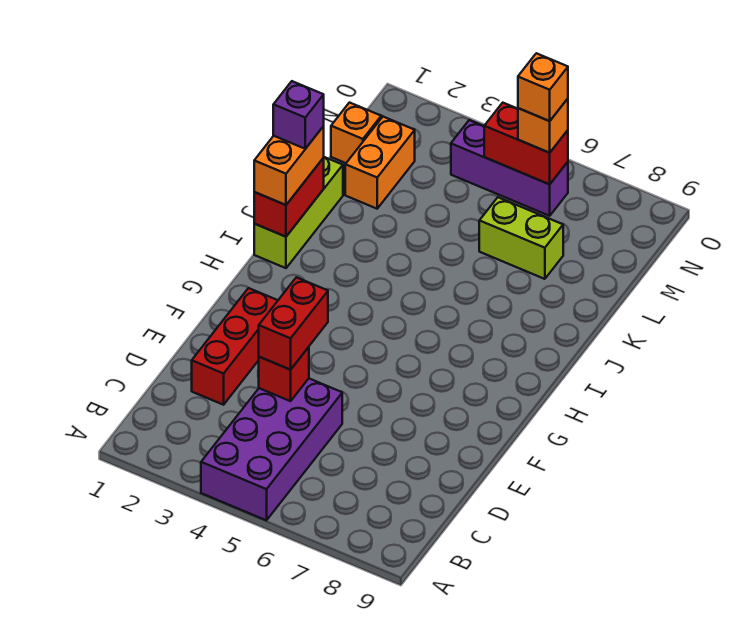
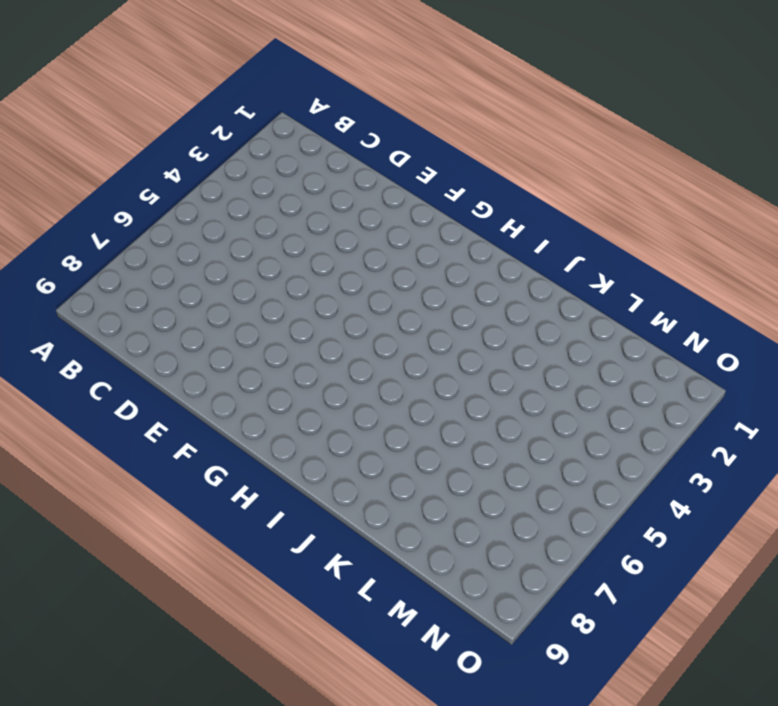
none -> purple brick A4:D5 level 1
none -> red brick D2:F2 level 1
none -> lime brick I1:K1 level 1

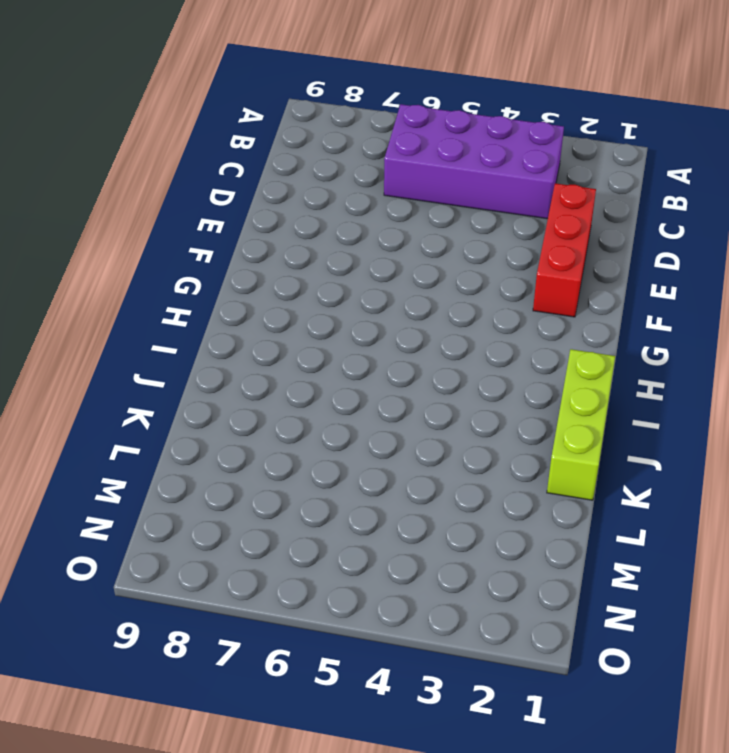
purple brick B3:C6 level 1 -> purple brick A4:D5 level 1
none -> orange brick L2:M2 level 1
none -> lime brick L6:L7 level 1
none -> orange brick M1 level 1

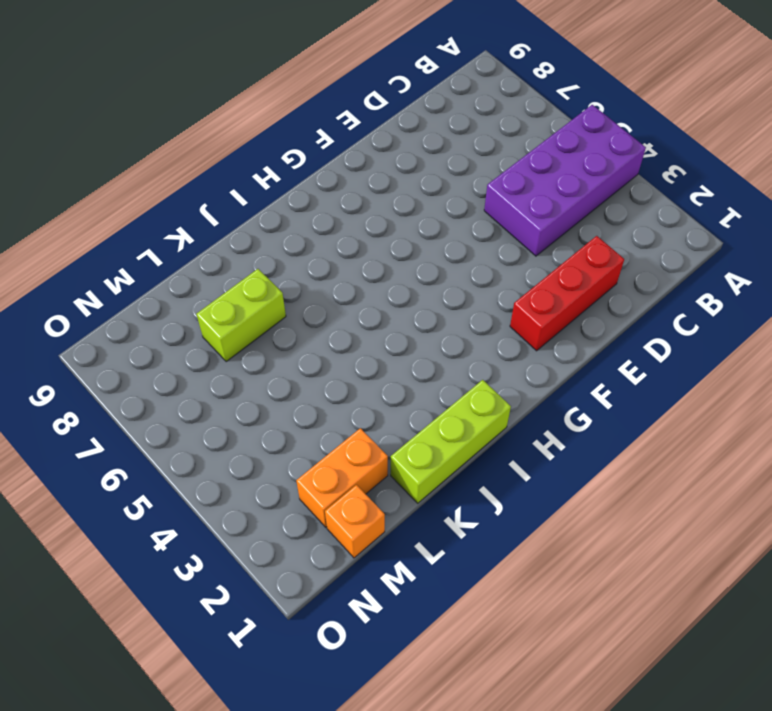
lime brick K7:L7 level 1 -> lime brick L6:L7 level 1
none -> purple brick N4:N6 level 1
none -> red brick D4 level 2
none -> red brick I1:J1 level 2

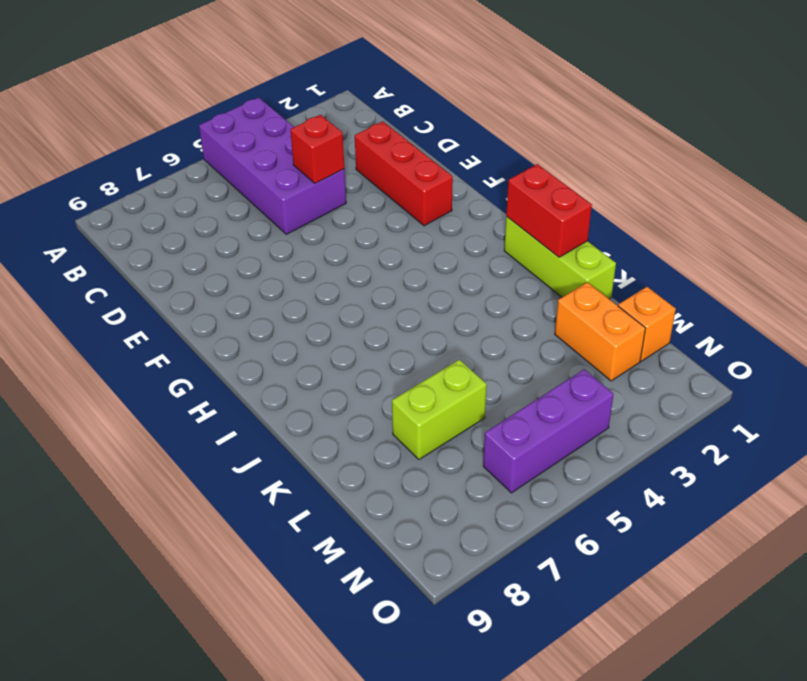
none -> red brick N5:N6 level 2
none -> red brick D4:E4 level 3
none -> orange brick I1:J1 level 3

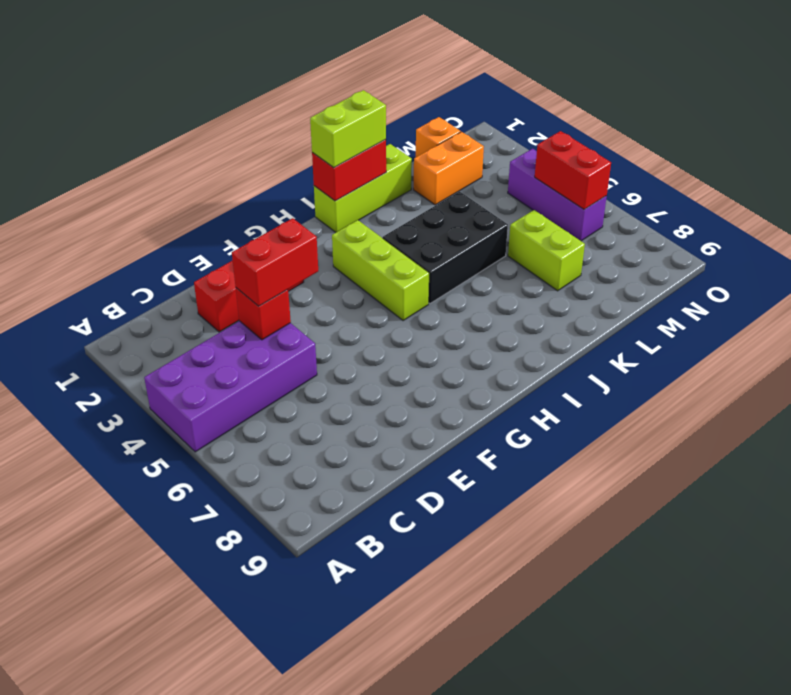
lime brick H3:H5 level 1 -> none
lime brick I1:J1 level 3 -> orange brick I1:J1 level 3
black brick I4:K5 level 1 -> none
none -> orange brick N6 level 3
none -> purple brick J1 level 4
none -> orange brick N6 level 4

